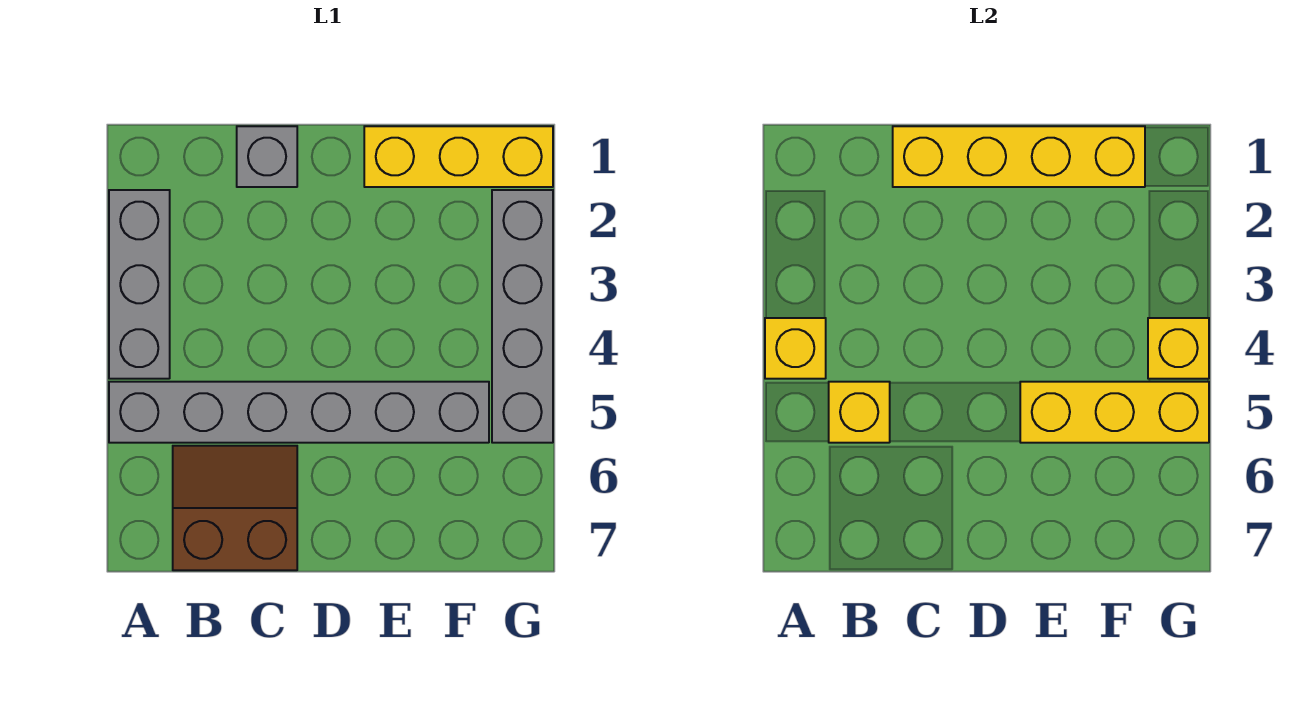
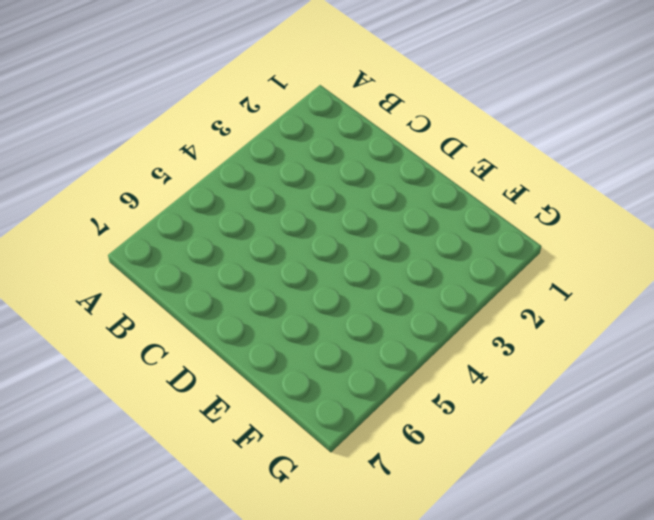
none -> grey brick A2:A4 level 1
none -> grey brick A5:F5 level 1

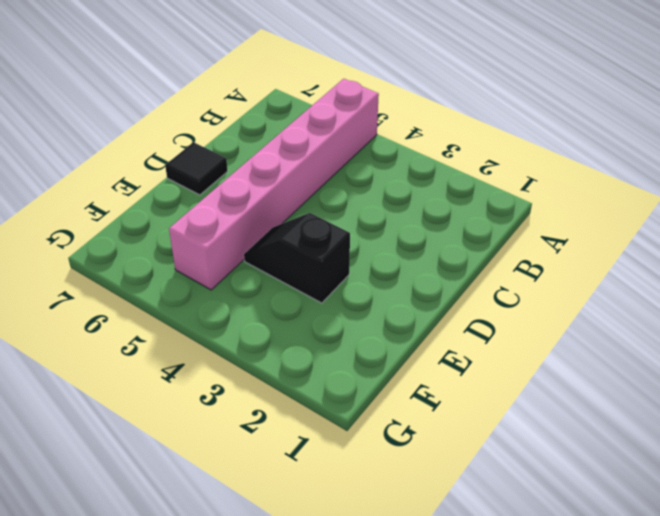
pink brick A5:F5 level 1 -> grey brick A5:F5 level 1
black tile D7 level 1 -> none
black slope E3:E4 level 1 top 3 -> none
none -> grey brick A2:A4 level 1
none -> brown slope B6:C7 level 1 top 7

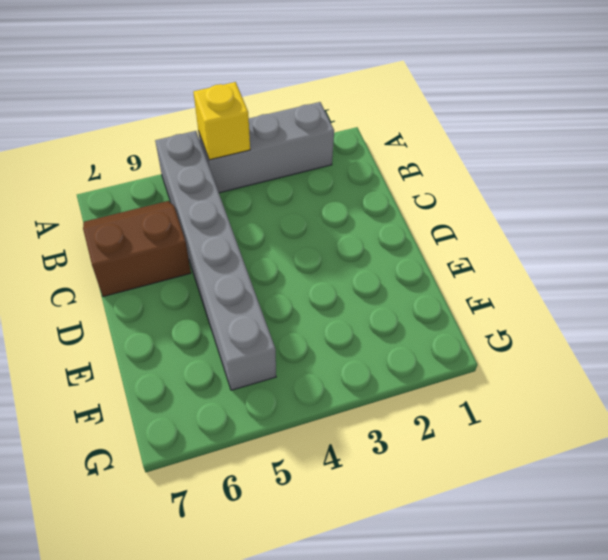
brown slope B6:C7 level 1 top C -> brown slope B6:C7 level 1 top 7
none -> grey brick C1 level 1
none -> yellow brick E1:G1 level 1

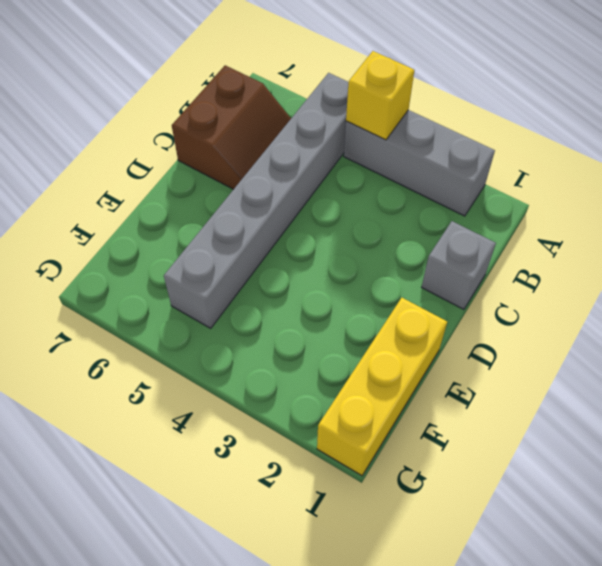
none -> grey brick G2:G5 level 1
none -> yellow brick B5 level 2

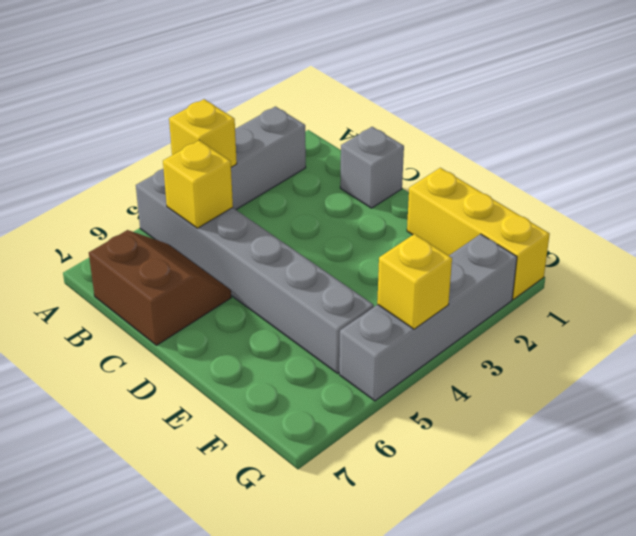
none -> yellow brick C1:F1 level 2
none -> yellow brick E5:G5 level 2

